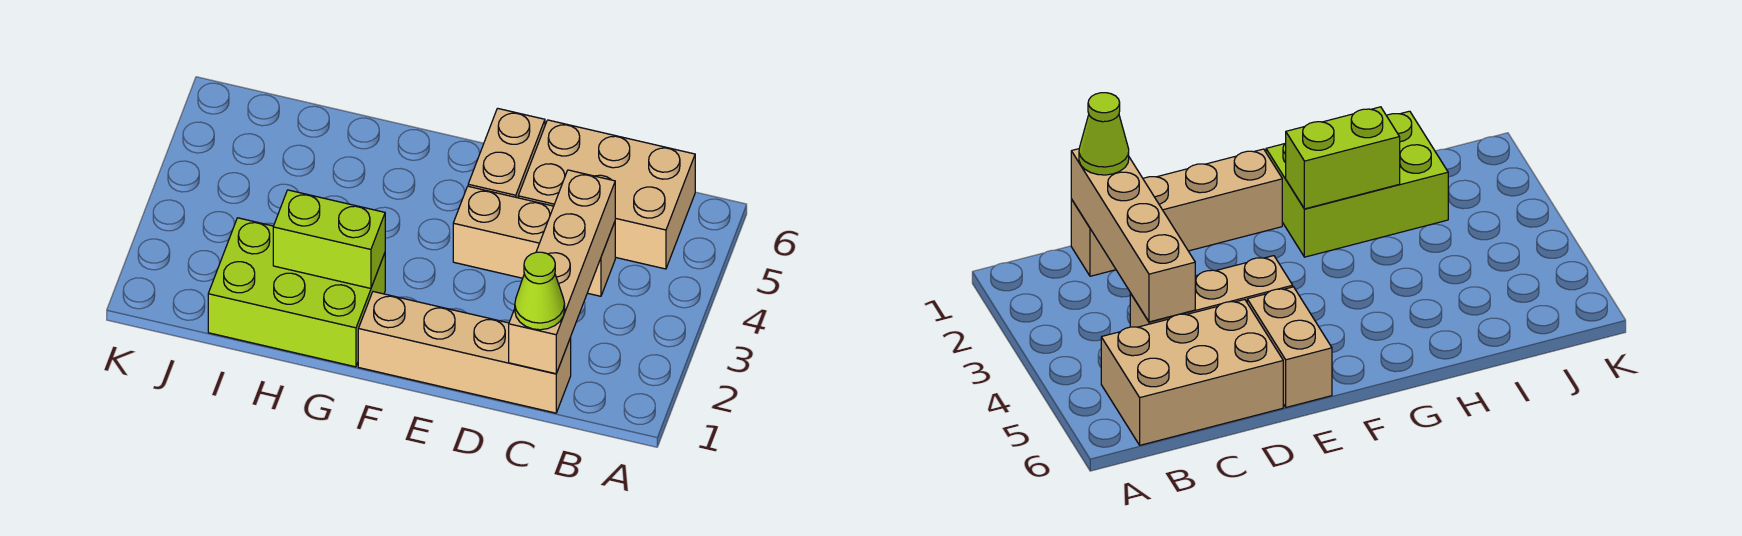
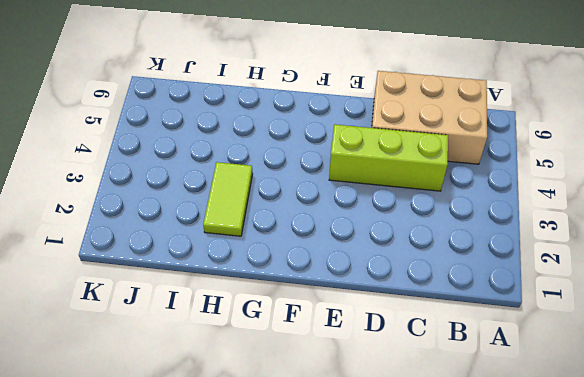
lime brick C4:E4 level 1 -> tan brick C4:E4 level 1
lime tile H2:H3 level 1 -> lime brick G1:I2 level 1
none -> tan brick C1:F1 level 1
none -> tan brick E5:E6 level 1

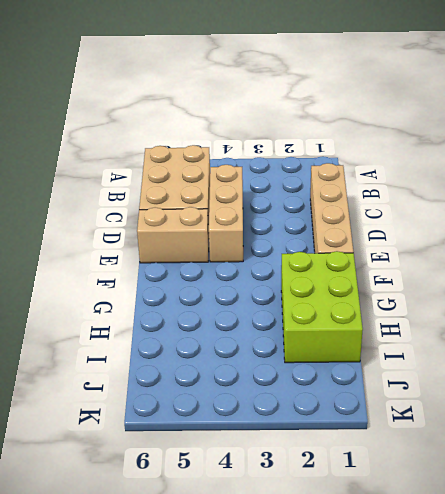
none -> tan brick C1:C4 level 2
none -> lime brick G2:H2 level 2

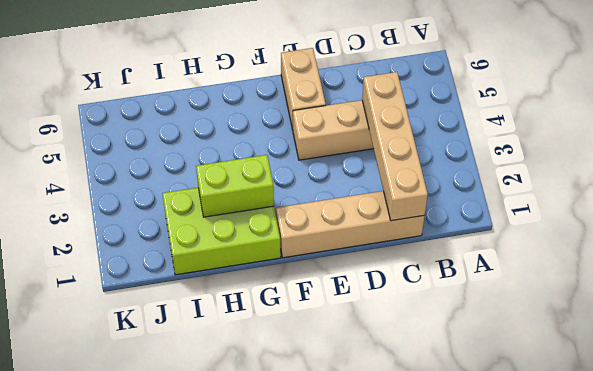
none -> tan brick B5:D6 level 1
none -> lime cone C1 level 3

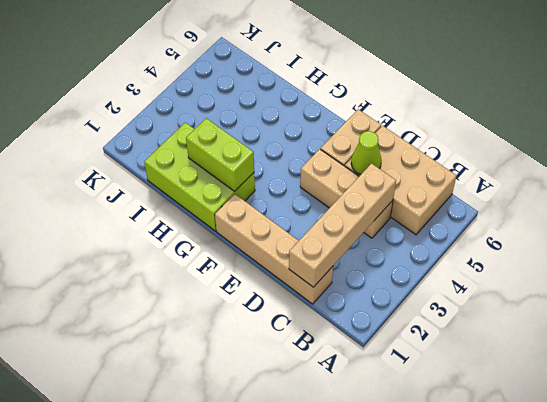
lime cone D5 level 2 -> lime cone C1 level 3

